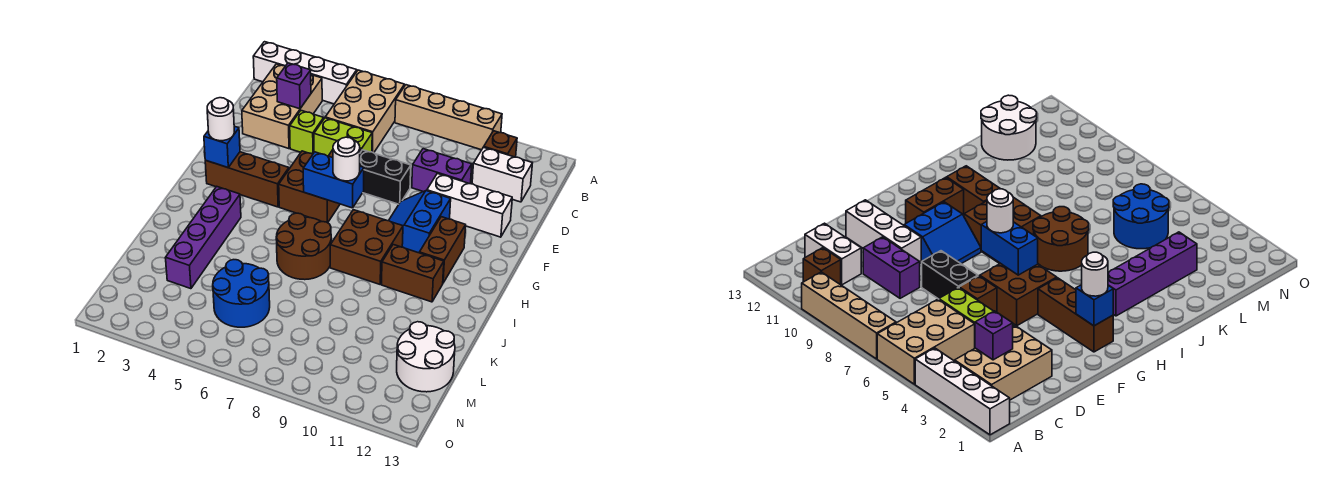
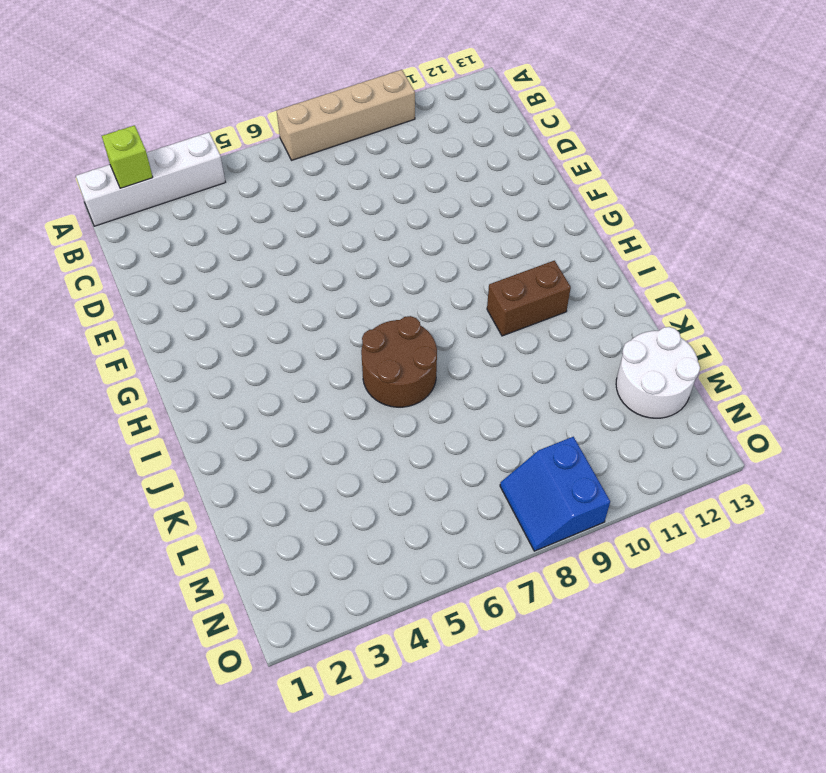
lime brick A2 level 2 -> lime brick D4 level 1
blue slope N8:O9 level 1 top 9 -> blue slope F9:G10 level 1 top 10
none -> tan brick A5:C6 level 1
none -> tan brick B2:D3 level 1
none -> brown brick B11 level 1

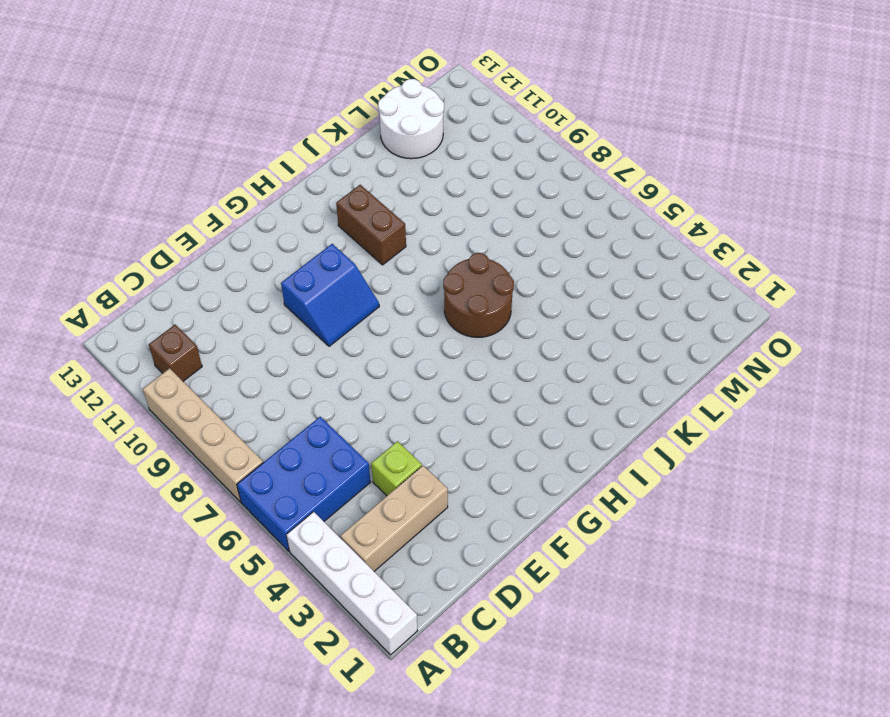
blue brick A5:C6 level 1 -> tan brick A5:C6 level 1
tan brick B3:D3 level 1 -> tan brick B2:D3 level 1
none -> white brick C11:C12 level 1
none -> lime brick D5:D6 level 1
none -> purple brick D9:D10 level 1

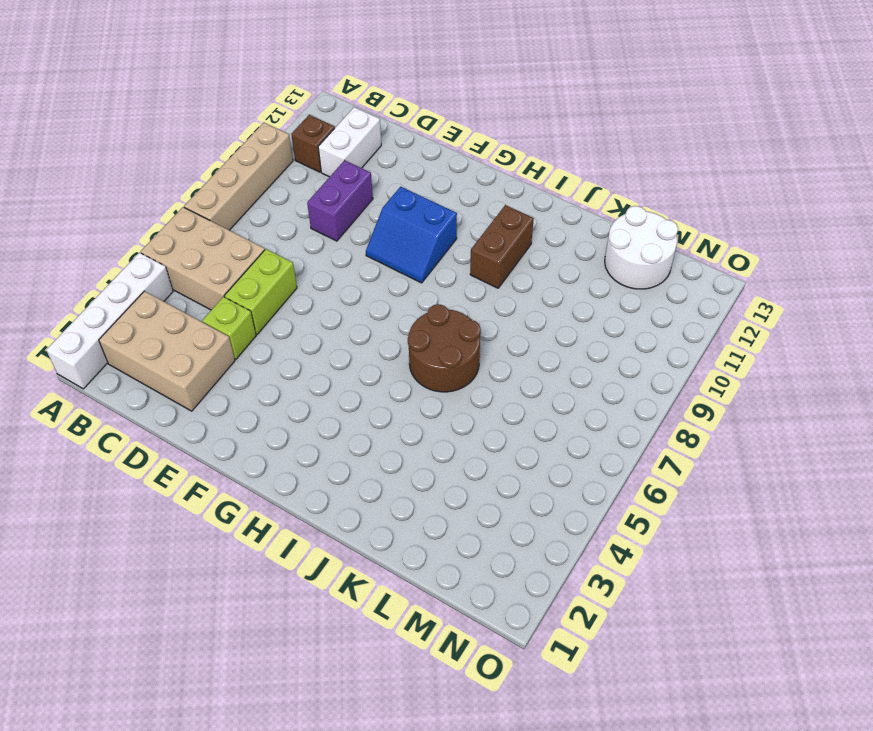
none -> brown brick E6 level 1
none -> black brick E7:E8 level 1
none -> white brick E10:E12 level 1

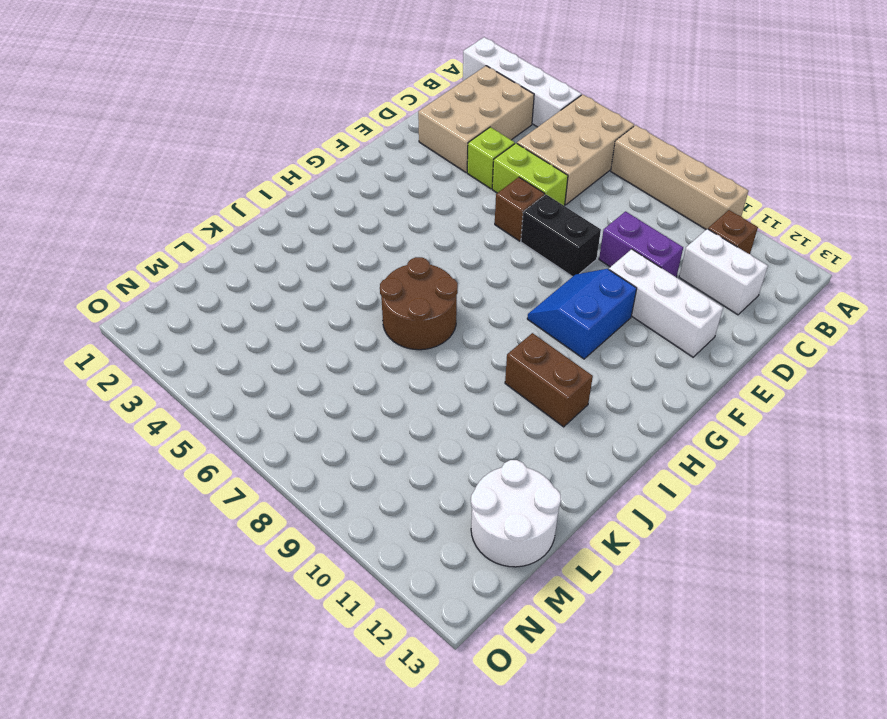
none -> brown brick F5:G6 level 1
none -> brown brick G2:G4 level 1
none -> brown brick G11:H11 level 1

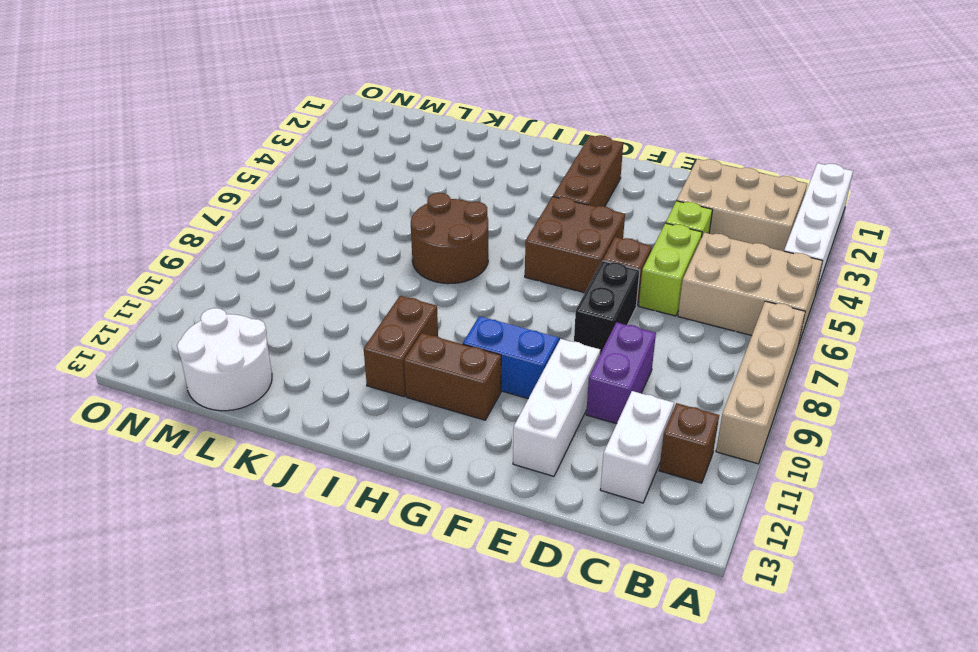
none -> brown brick H8:I9 level 1
none -> purple brick I3:L3 level 1
none -> blue round brick L5:M6 level 1

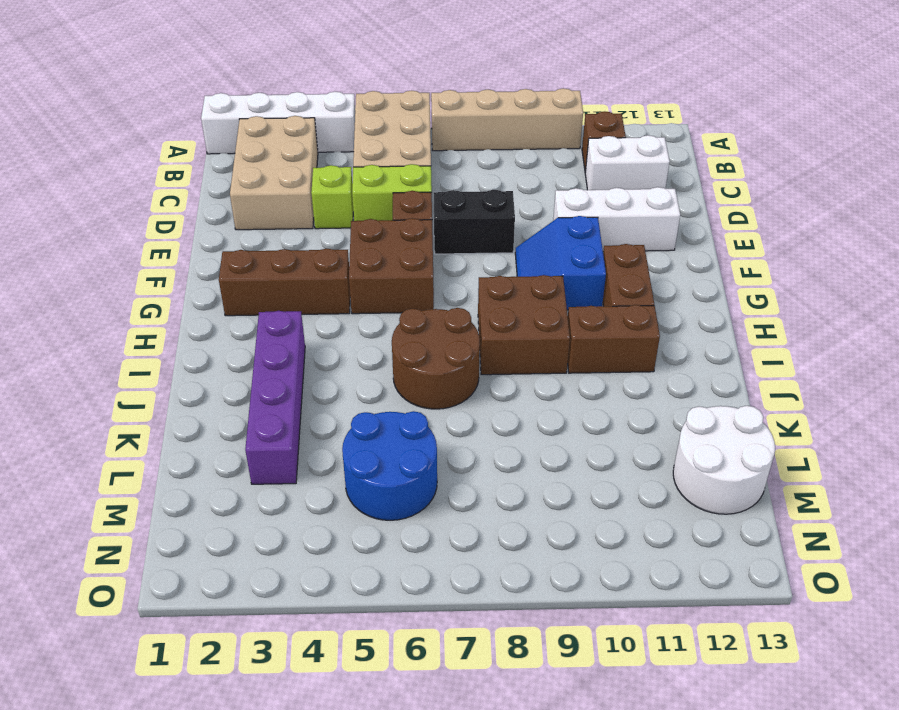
none -> purple brick D9:D10 level 1
none -> purple brick C3 level 2
none -> blue brick G2 level 2

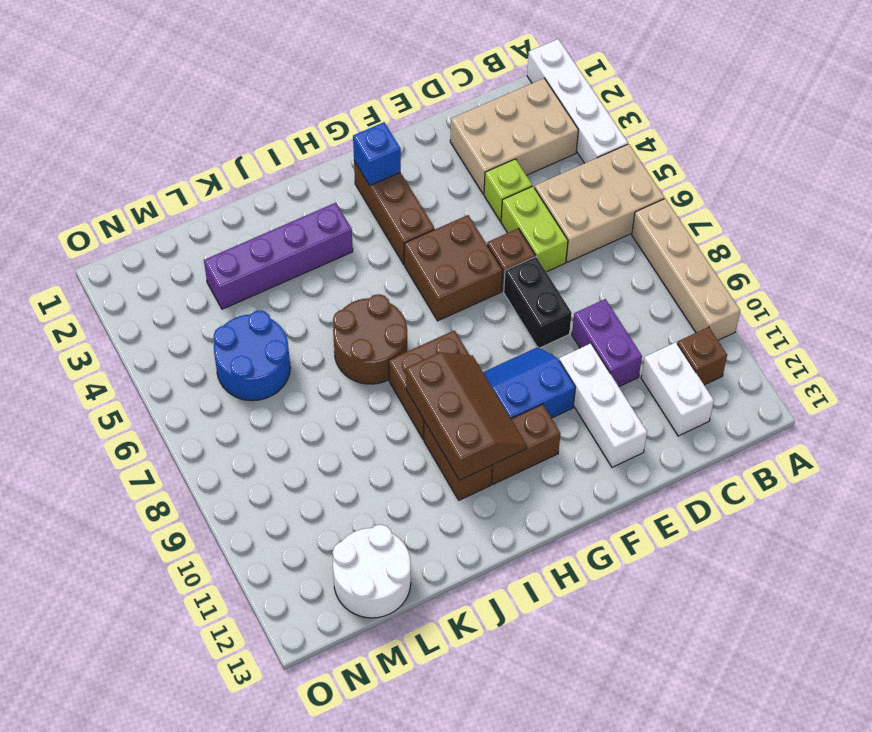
brown slope H9:I11 level 2 top I -> none
none -> purple brick C3 level 2
none -> blue brick G6:G7 level 2
none -> white round brick G2 level 3

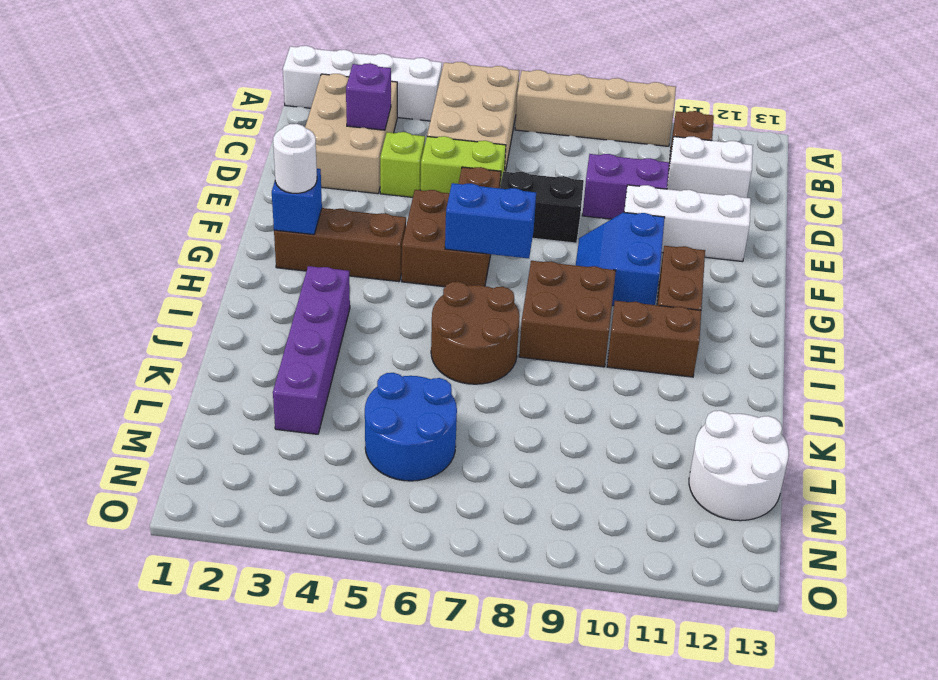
none -> white round brick G7 level 3

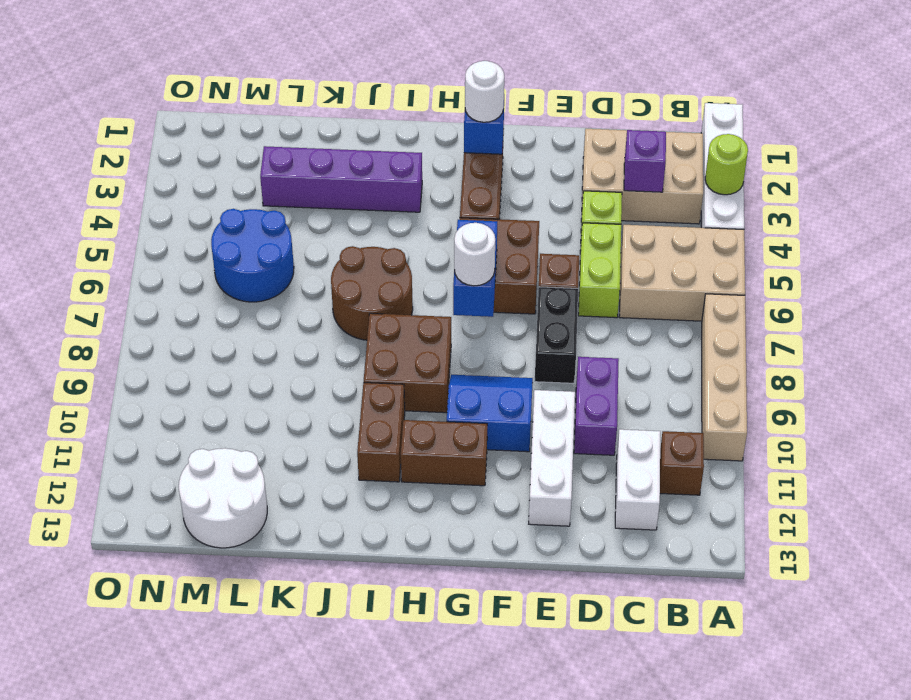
lime round brick A3 level 2 -> none

